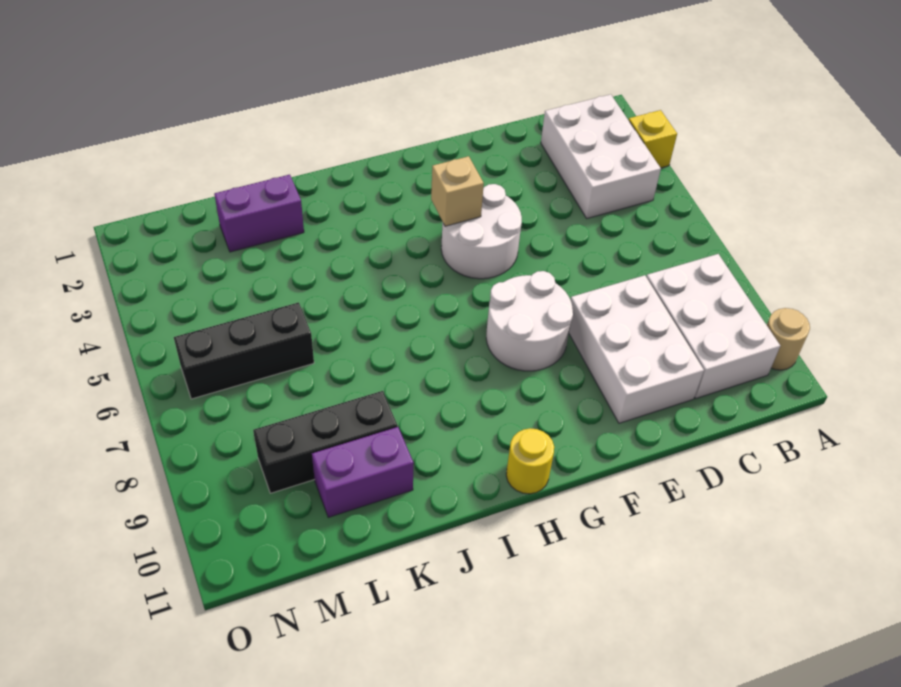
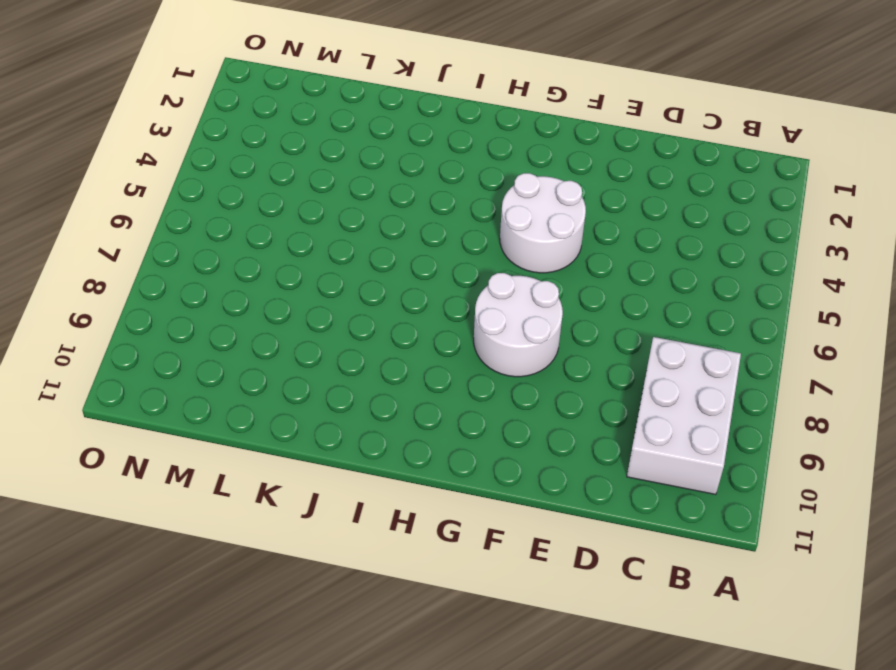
none -> yellow brick A3 level 1
none -> tan round brick A10 level 1
none -> white brick B2:C4 level 1

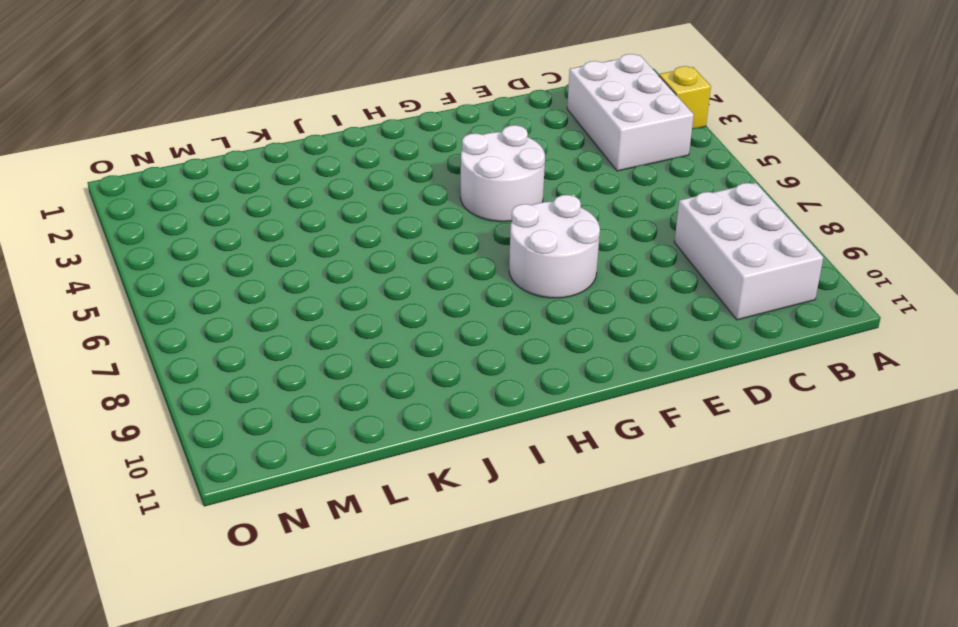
none -> tan round brick A10 level 1
none -> white brick D8:E10 level 1
none -> yellow round brick H11 level 1

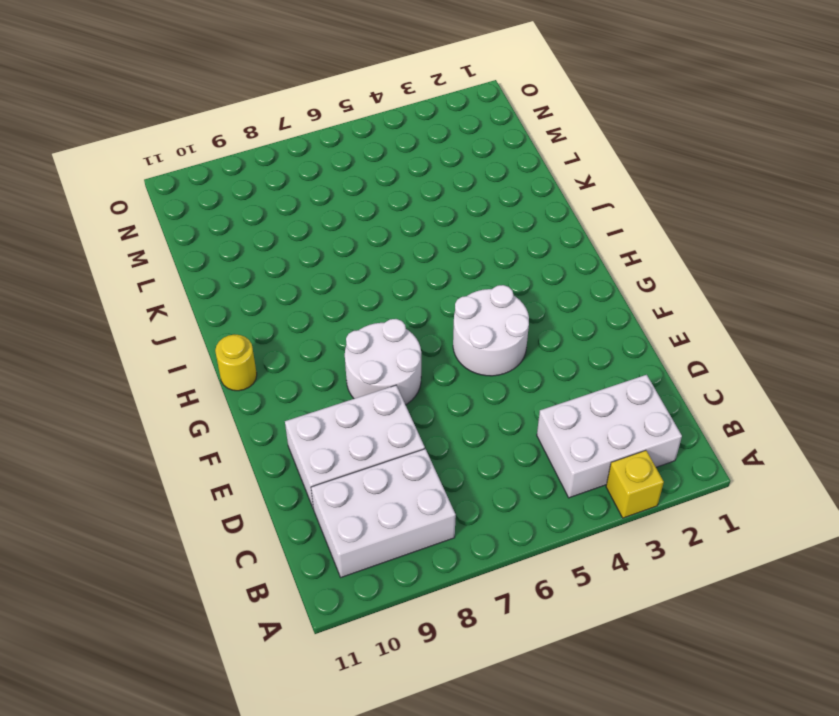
none -> tan round brick A10 level 1
none -> purple brick K2:L2 level 1
none -> black brick K9:M9 level 1

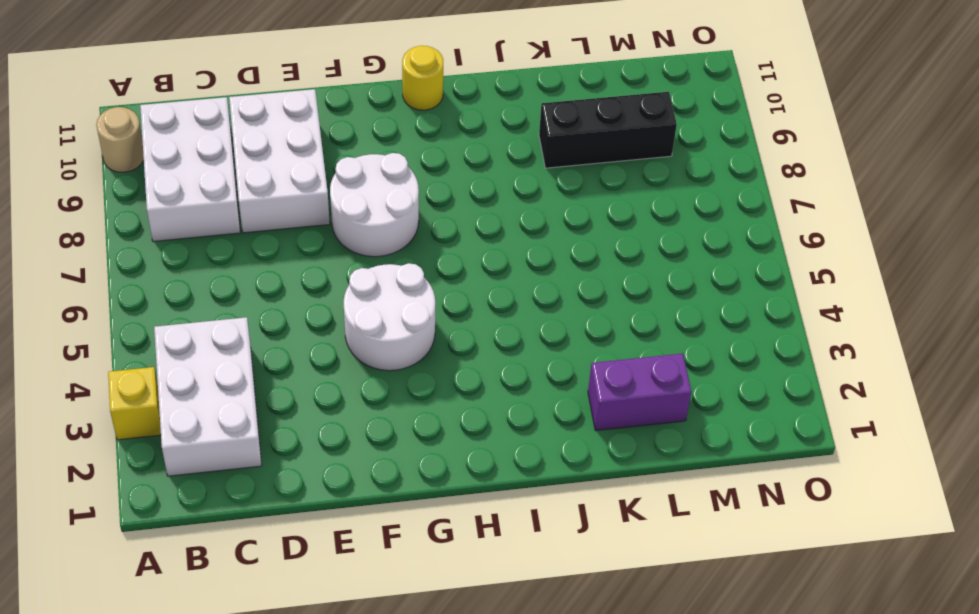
none -> purple brick K10:L10 level 1
none -> black brick L6:N6 level 1
none -> tan brick G4 level 2

